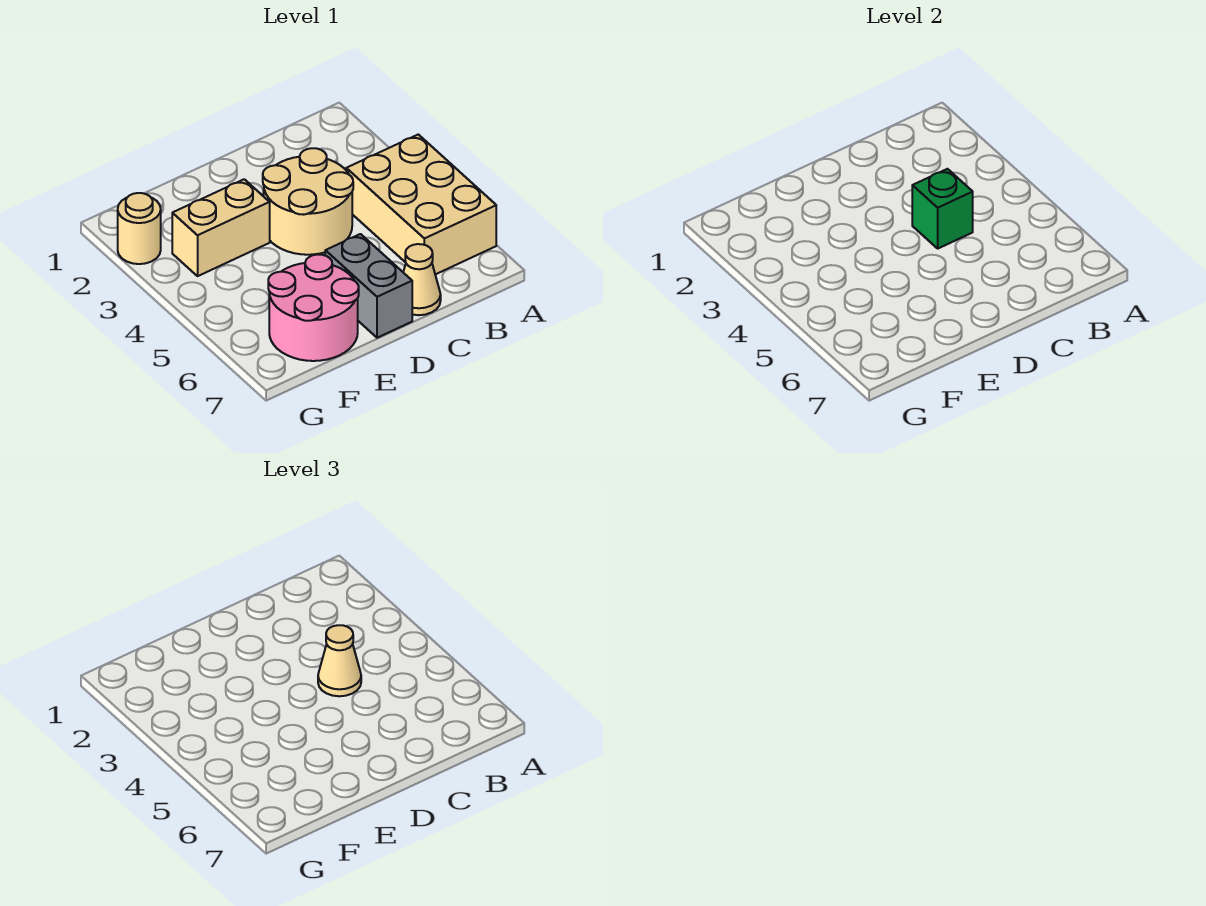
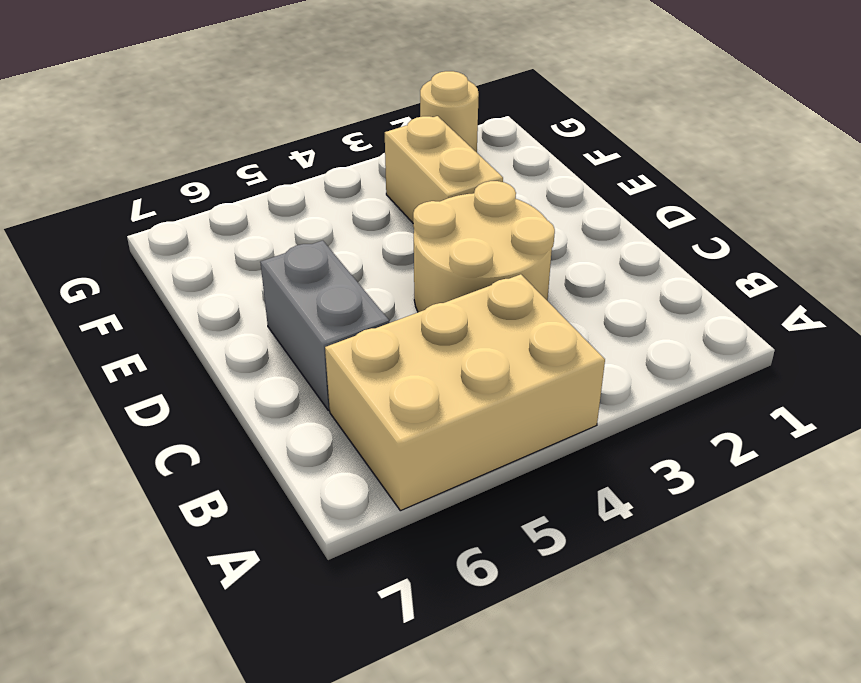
grey brick C6:D6 level 1 -> grey brick D6:D7 level 1
none -> tan cone C7 level 1
none -> pink round brick E6:F7 level 1

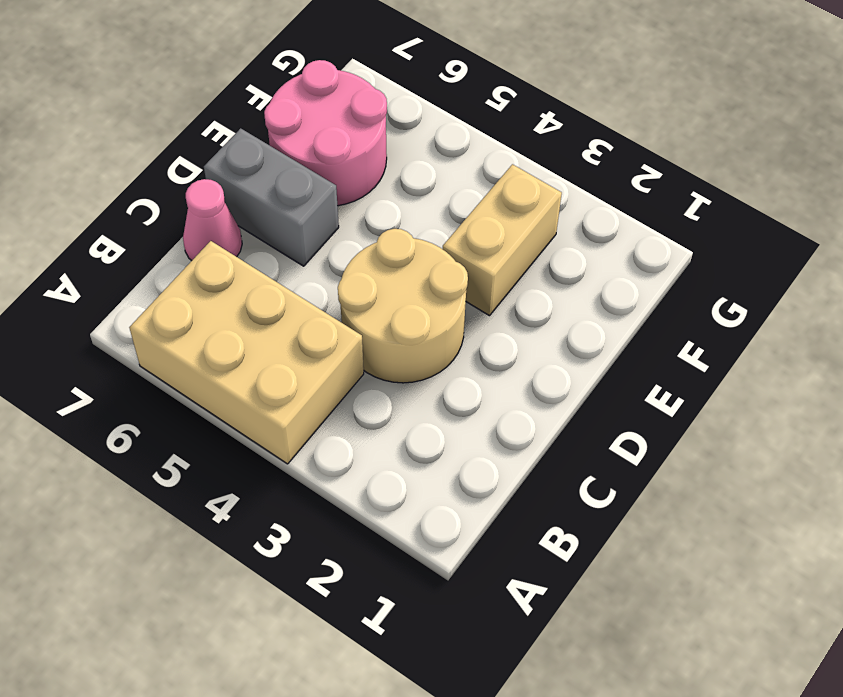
pink cone C7 level 1 -> tan cone C7 level 1
none -> tan round brick G2 level 1
none -> green brick C4 level 2

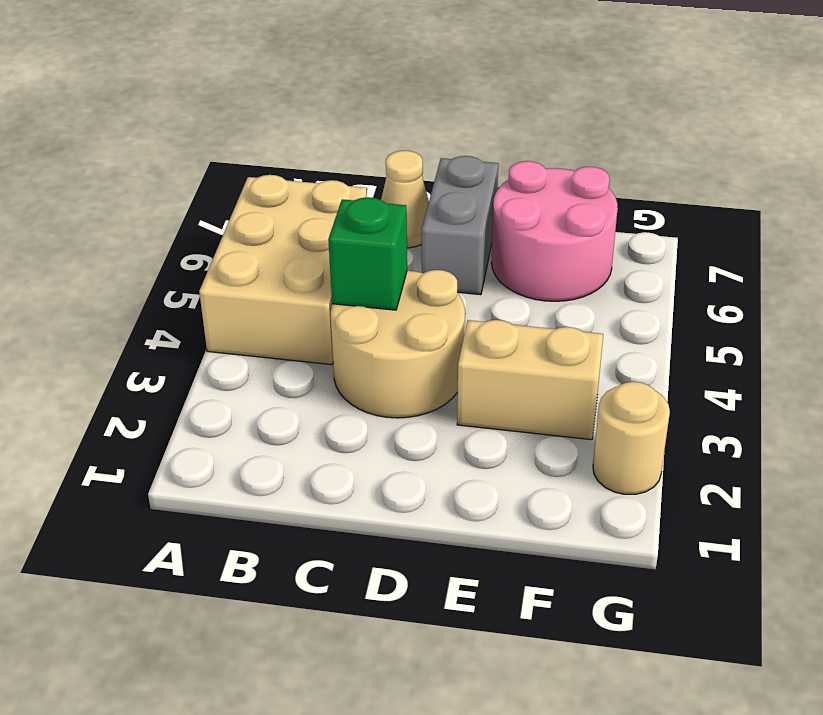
none -> tan cone C4 level 3

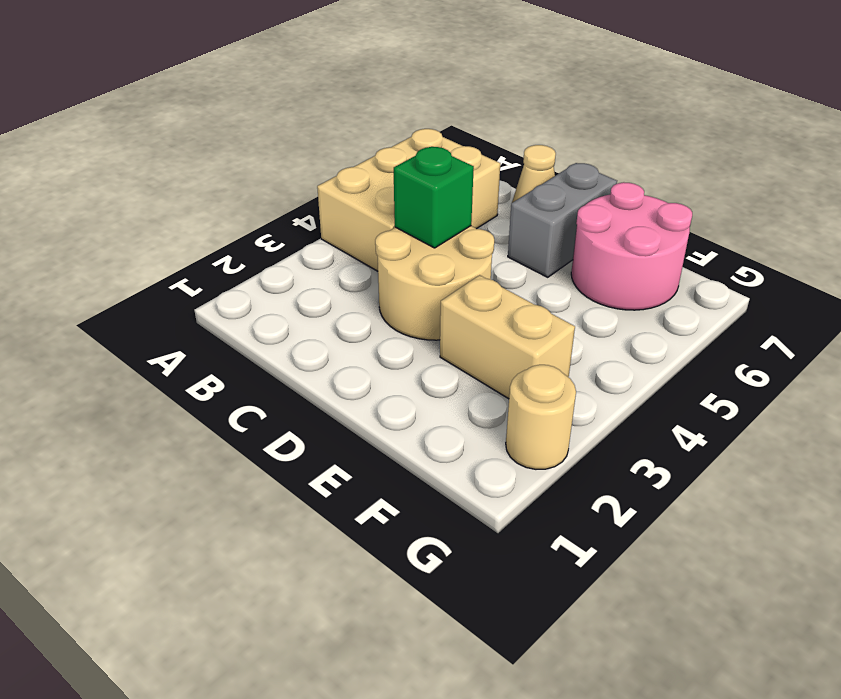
none -> tan cone C4 level 3

